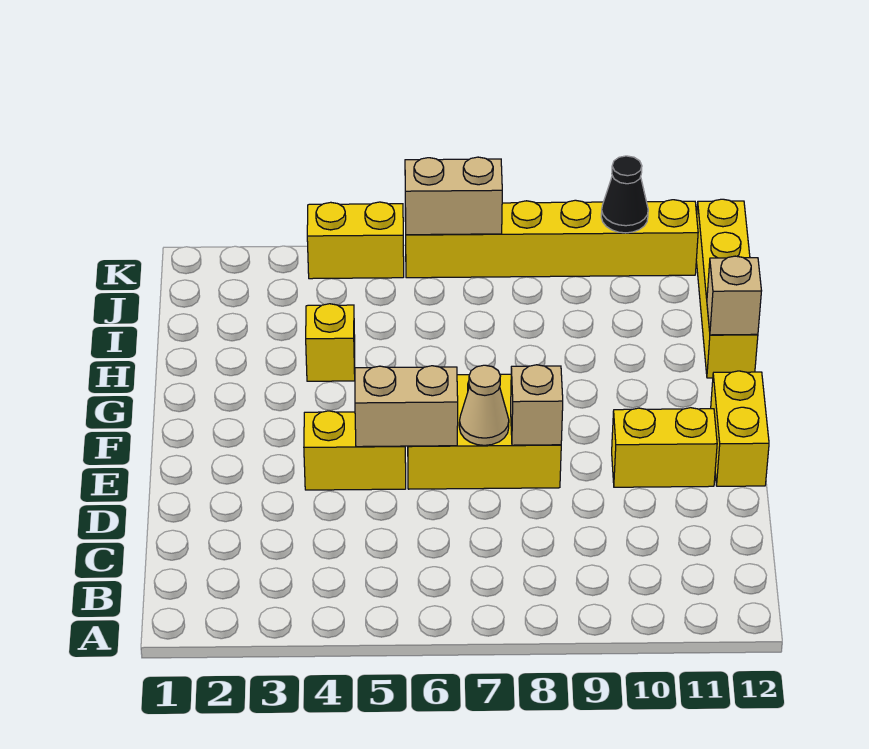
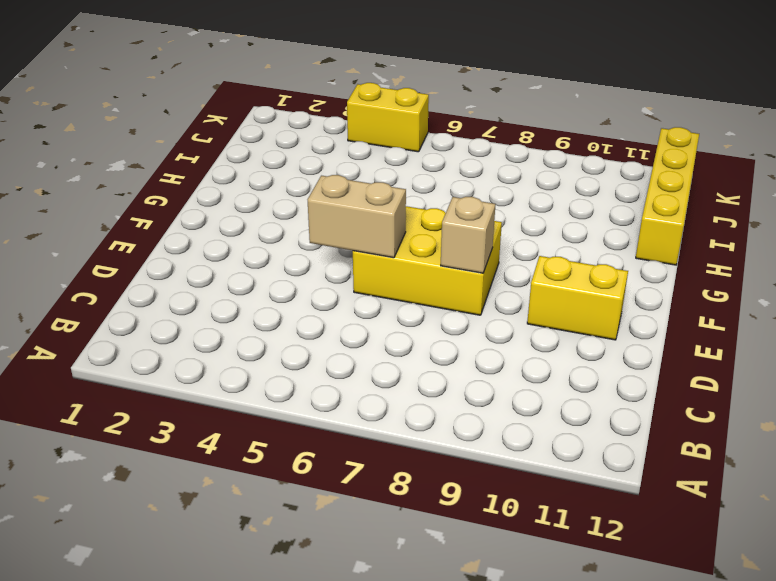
none -> yellow brick E4:E5 level 1
none -> yellow brick E12:F12 level 1
none -> yellow brick H4 level 1

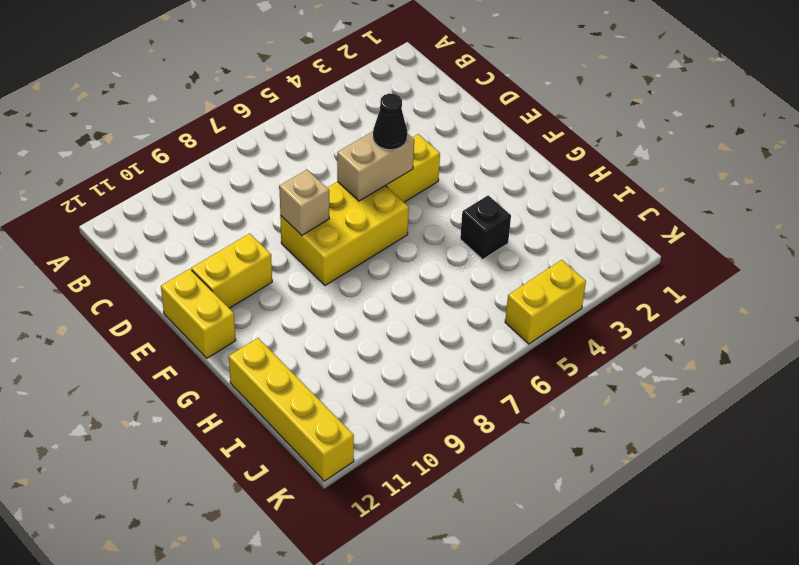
black cone E5 level 3 -> black cone K10 level 2
black brick H4 level 1 -> yellow brick H4 level 1
none -> yellow brick K6:K11 level 1
none -> tan cone E7 level 2
none -> tan brick H12 level 2

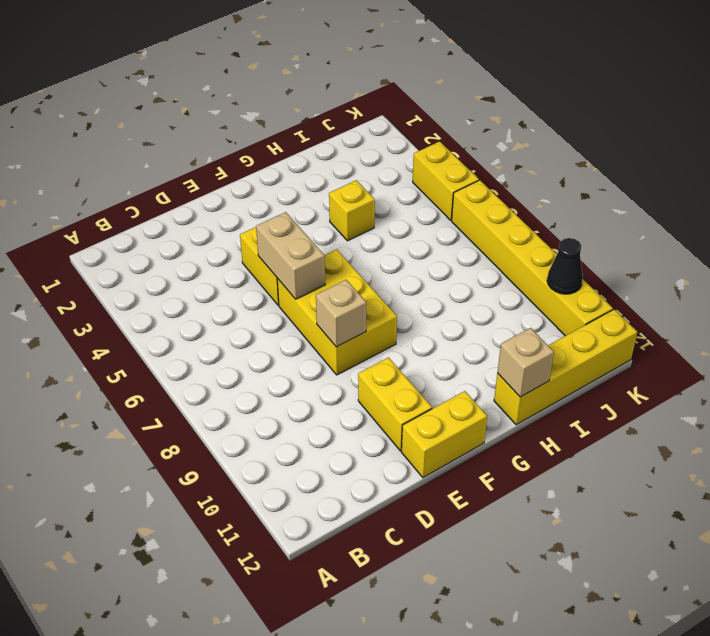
none -> tan cone E7 level 2
none -> tan brick K6:K7 level 2

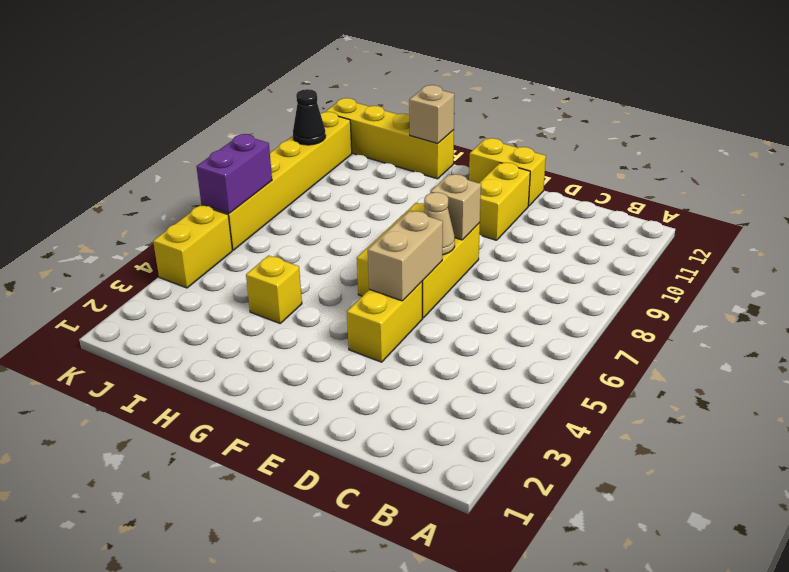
purple brick K6:K7 level 2 -> tan brick K6:K7 level 2

